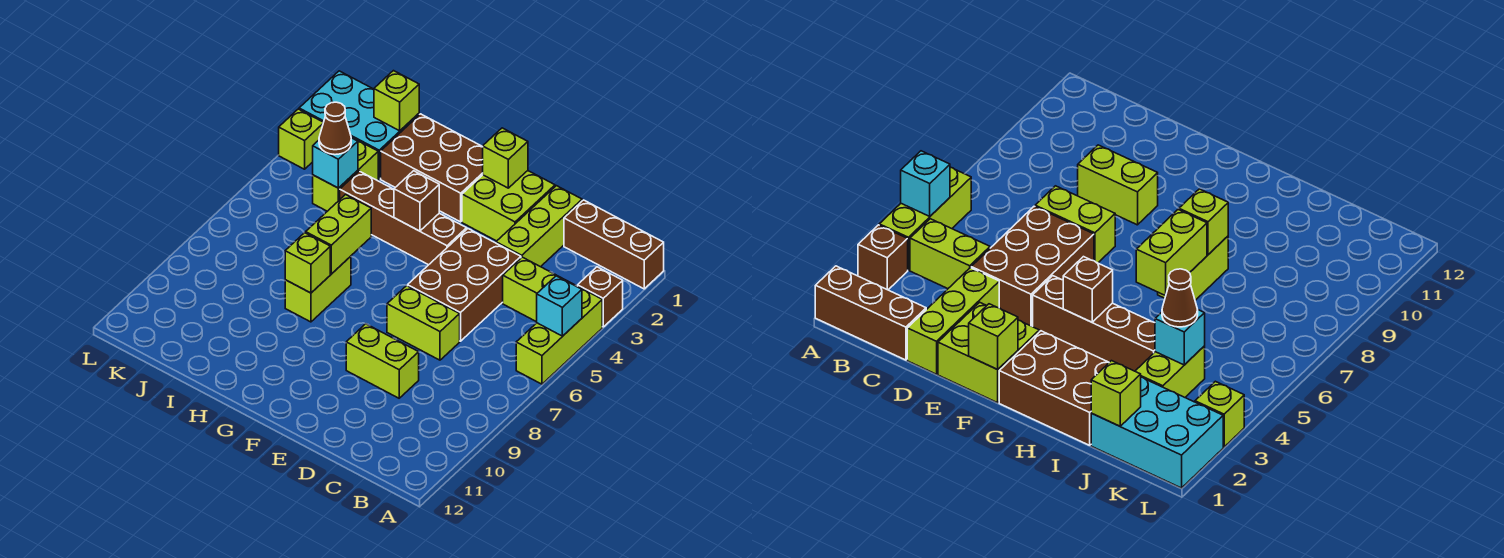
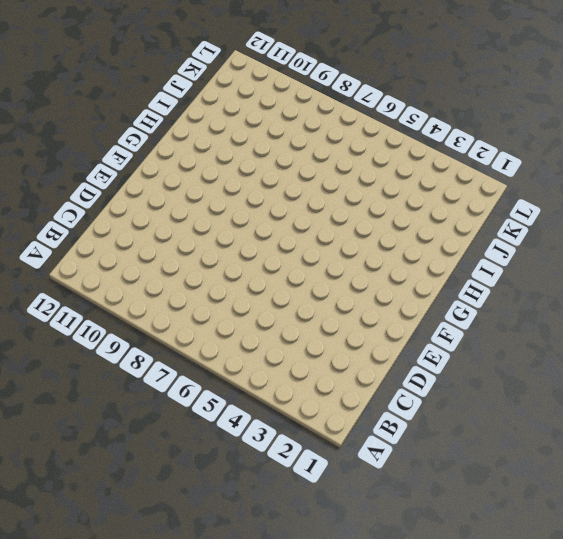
none -> brown brick A1:C1 level 1
none -> brown brick A3 level 1
none -> lime brick A4:A6 level 1

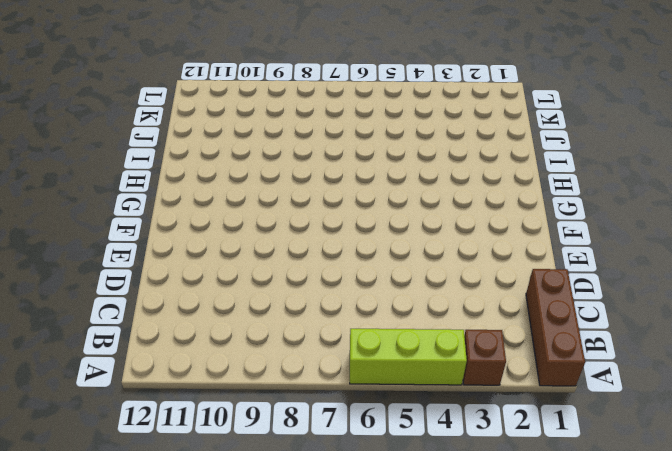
none -> lime brick B4:C4 level 1
none -> lime brick D1:D3 level 1
none -> brown brick D4:E6 level 1

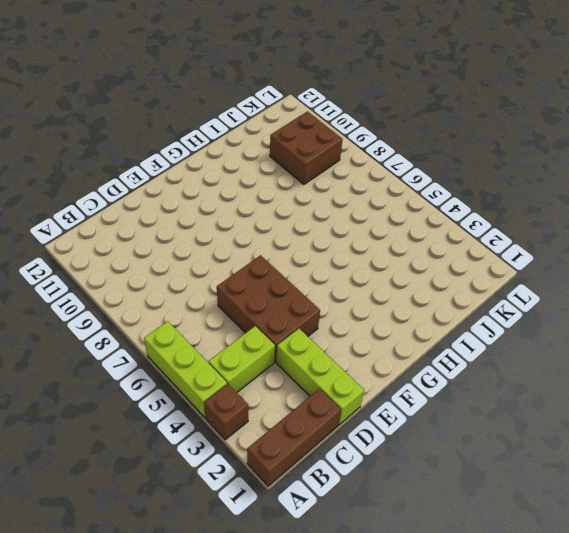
brown brick J9:K10 level 1 -> none
none -> lime brick D7:E7 level 1
none -> lime brick D9:E9 level 1
none -> lime brick E1:F2 level 1

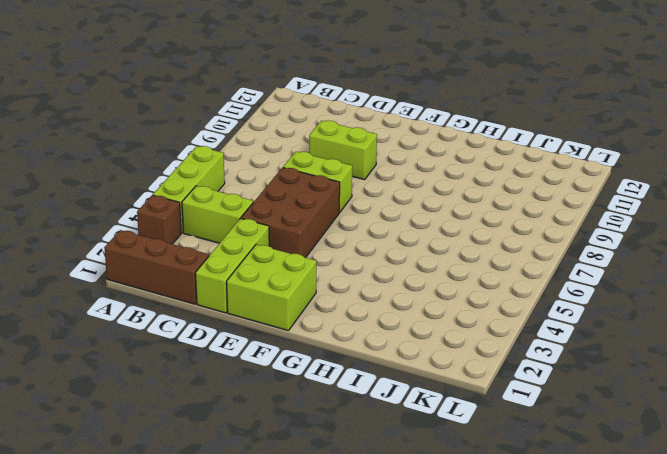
none -> brown brick F4:I4 level 1
none -> brown brick G1:I2 level 1
none -> lime brick H7:H8 level 1

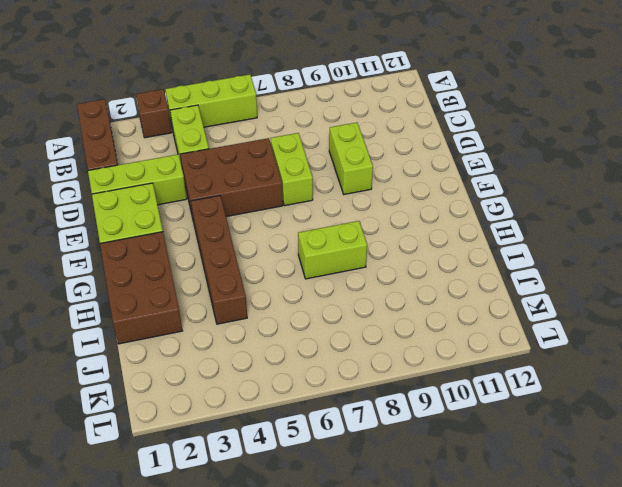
none -> cyan brick J1:L2 level 1
none -> lime brick J3:J4 level 1
none -> lime brick L3 level 1

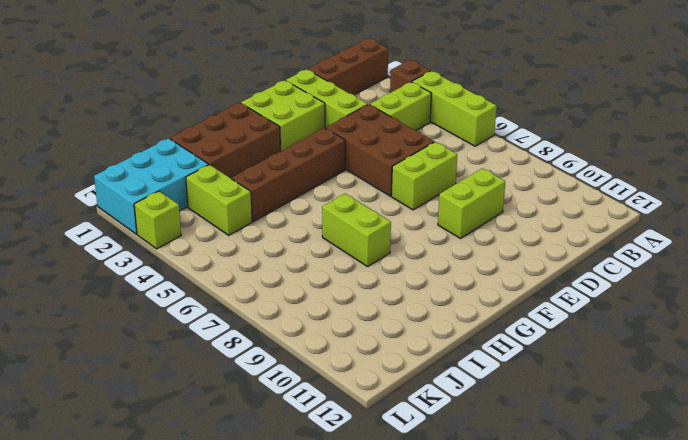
none -> cyan brick A5 level 2
none -> lime brick F1 level 2
none -> brown brick G4 level 2

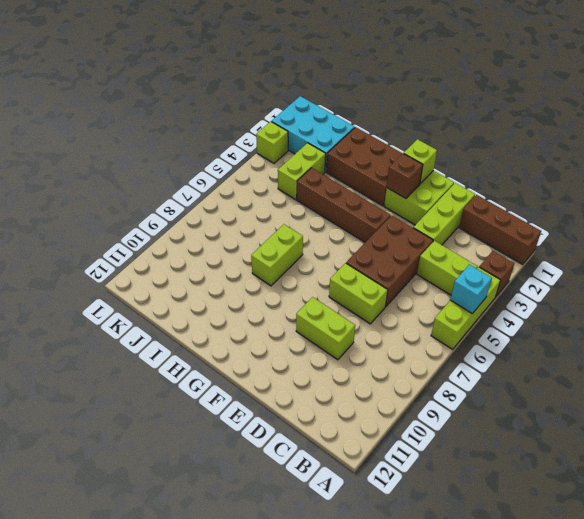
brown brick F2 level 2 -> brown brick G4 level 2
none -> lime brick H6:H7 level 2
none -> lime brick H8 level 2
none -> lime brick J1 level 2

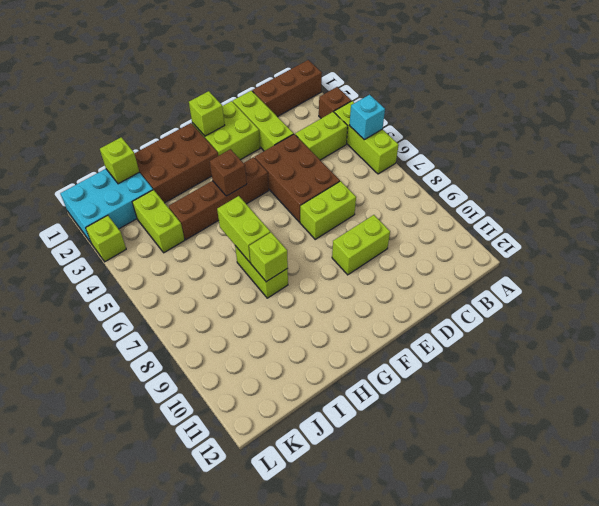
none -> cyan brick J4 level 2
none -> brown cone J4 level 3

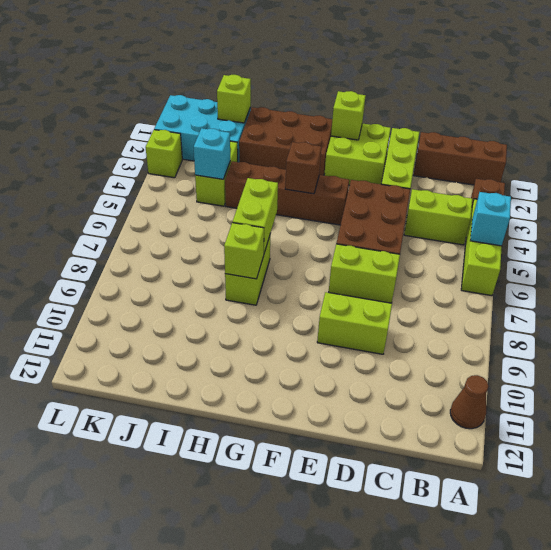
brown cone A11 level 1 -> brown cone J4 level 3

